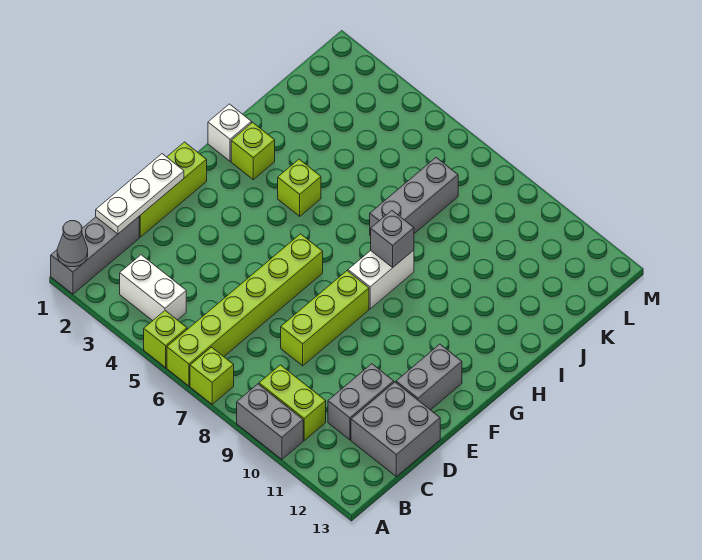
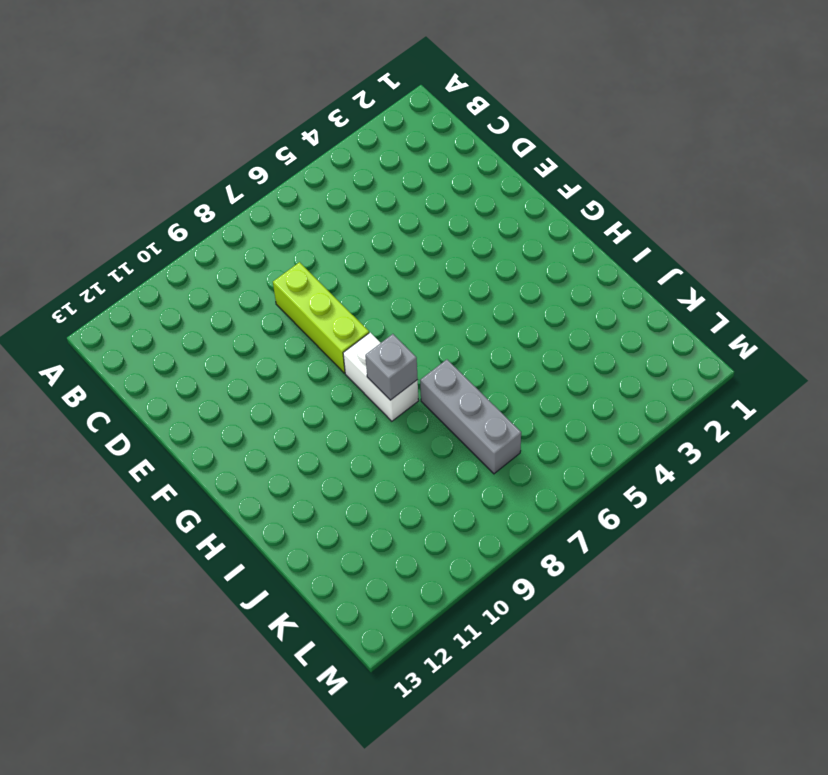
none -> grey brick A1:C1 level 1
none -> lime brick A5 level 1
none -> lime brick A6:F6 level 1

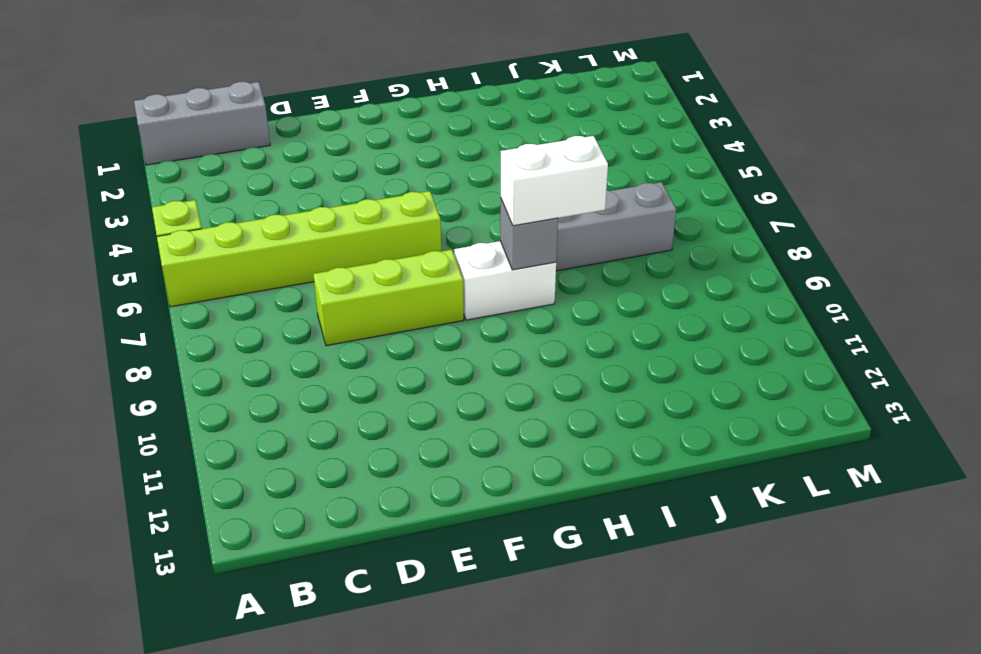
white brick H8:I8 level 3 -> white brick B3:B4 level 1
none -> lime brick A7 level 1
none -> grey brick A9:A10 level 1
none -> lime brick B9:B10 level 1

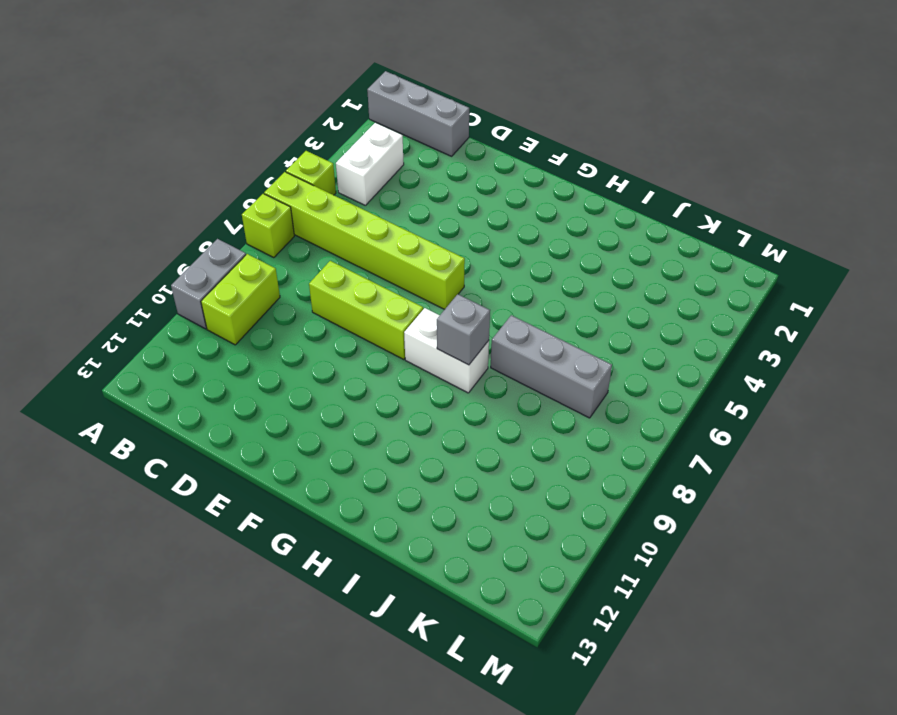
none -> grey brick C11:D11 level 1
none -> grey brick C12:D13 level 1
none -> lime brick D1:F1 level 1

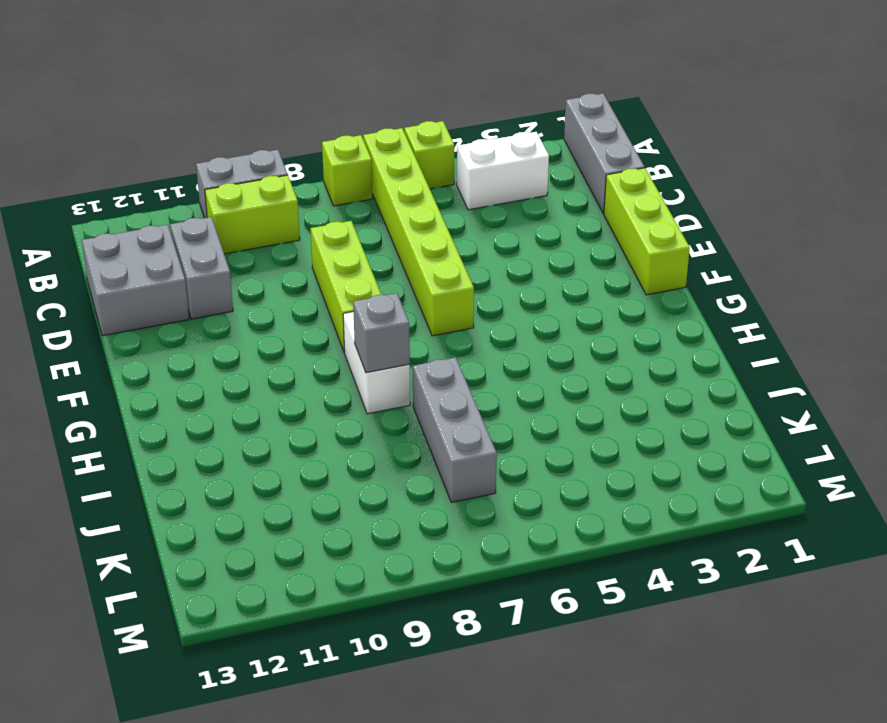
none -> grey brick E12:F12 level 1
none -> white brick H1 level 1
none -> lime brick H2 level 1

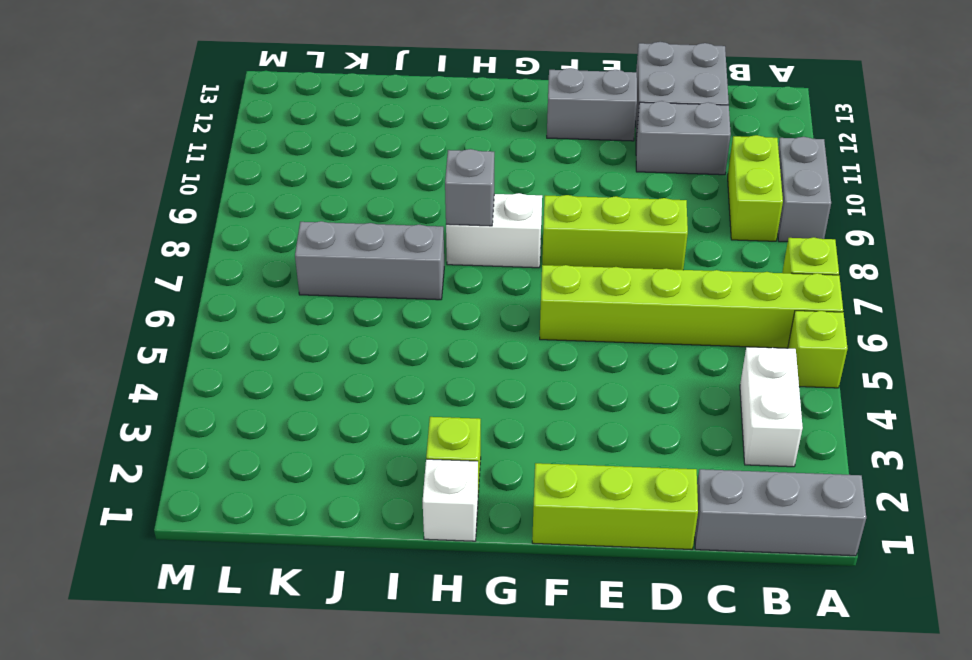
none -> lime brick H4 level 1
none -> grey cone A1 level 2
none -> white plate C1:E1 level 2

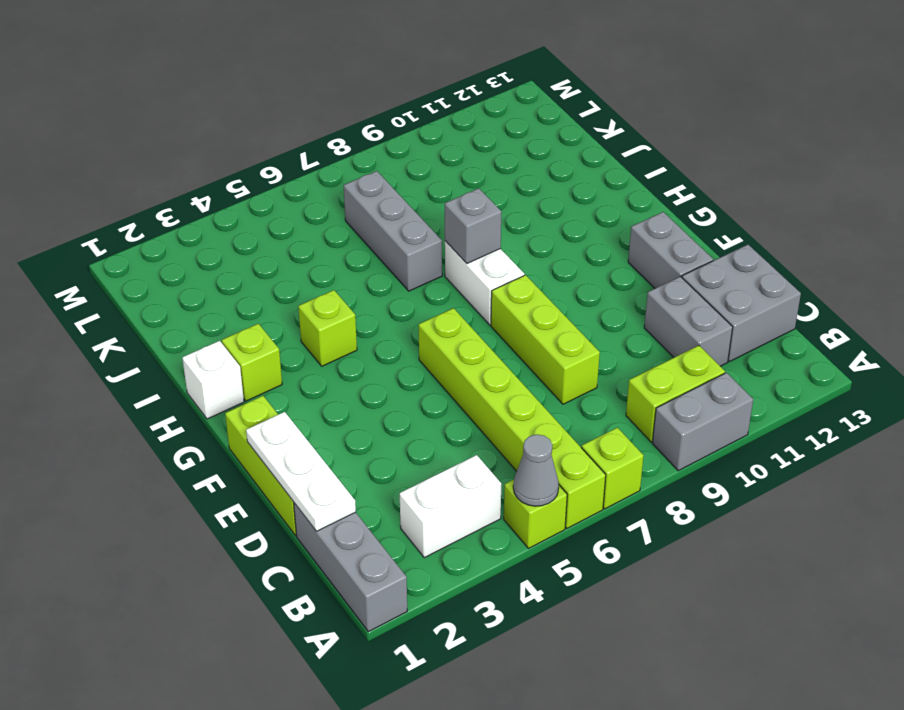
grey cone A5 level 2 -> grey cone A1 level 2

